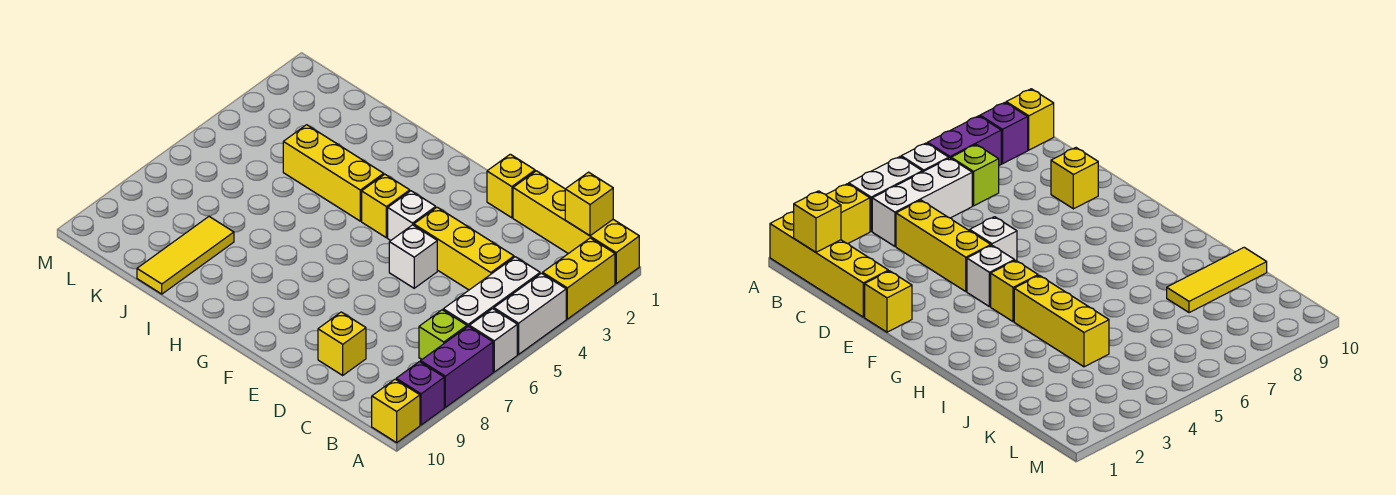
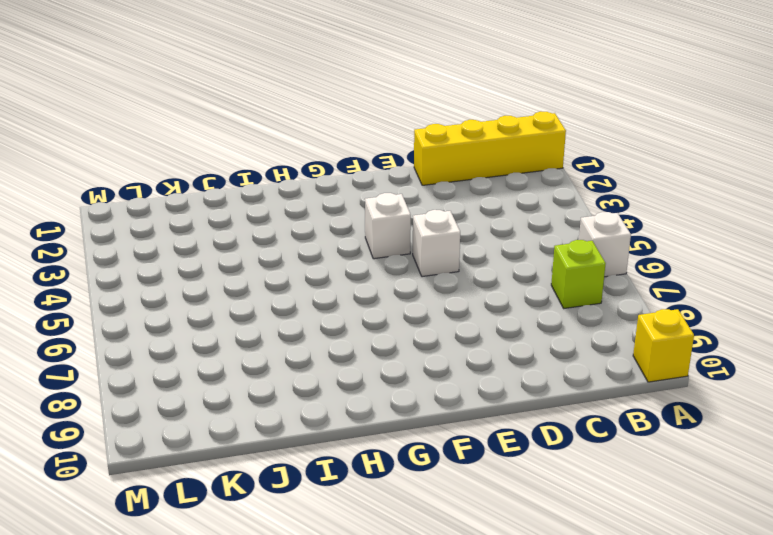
none -> yellow brick A2:A3 level 1
none -> white brick A4:A5 level 1
none -> purple brick A7:A8 level 1

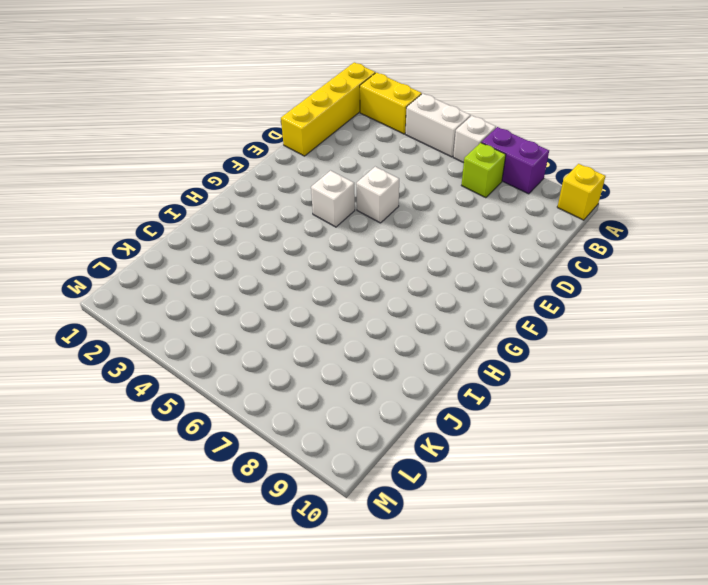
none -> purple brick A9 level 1
none -> white brick B4:B6 level 1
none -> yellow brick C4:E4 level 1

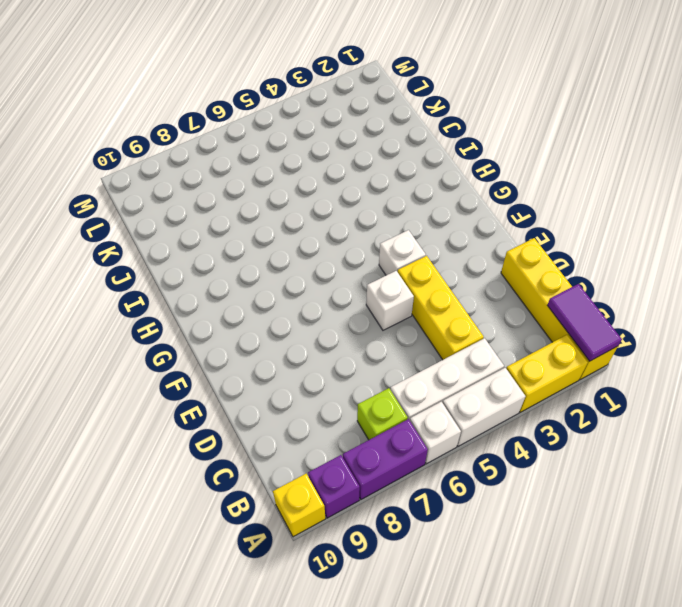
purple tile A1:B1 level 2 -> yellow brick B1 level 2
none -> yellow brick D9 level 1
none -> yellow brick E1 level 1
none -> yellow brick G4 level 1

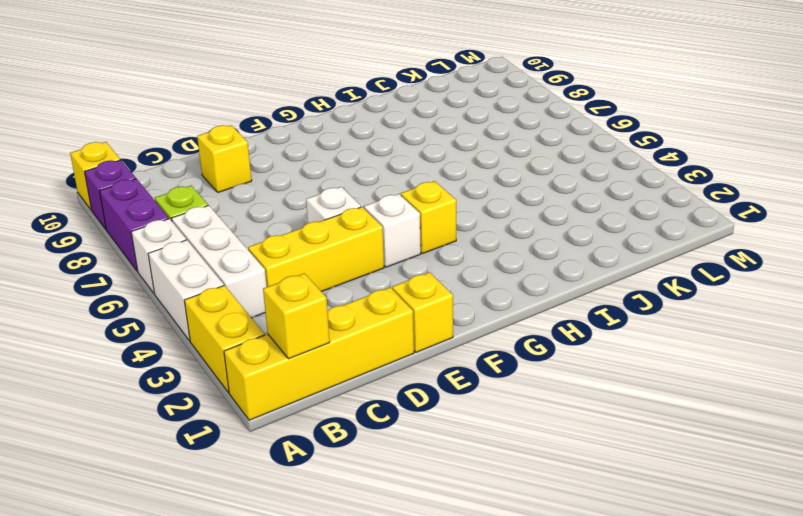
none -> yellow brick H4:J4 level 1
none -> yellow tile J8:J10 level 1

